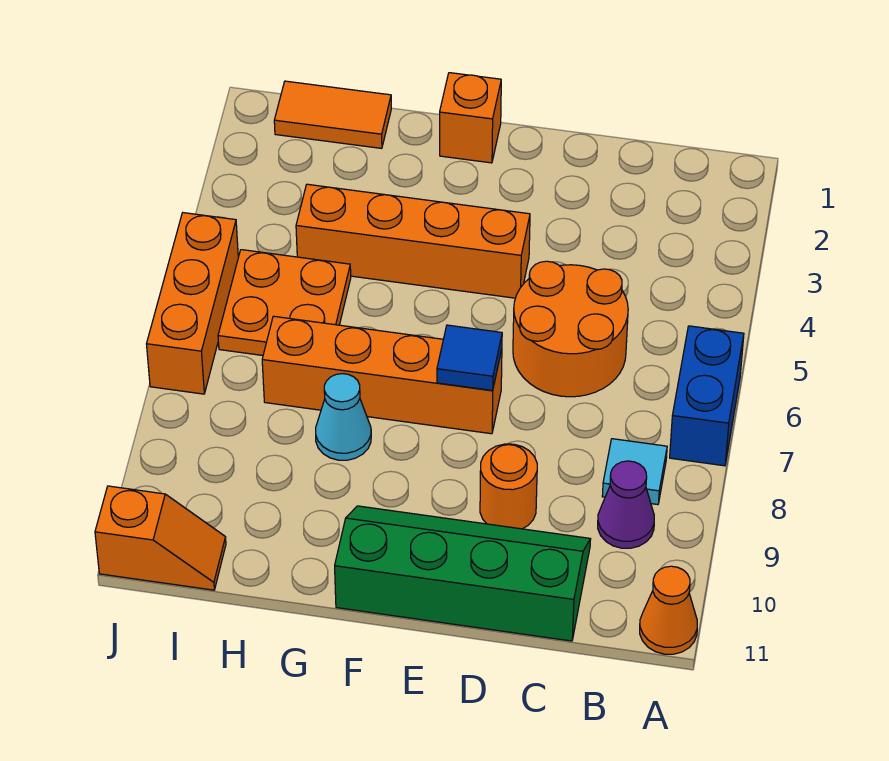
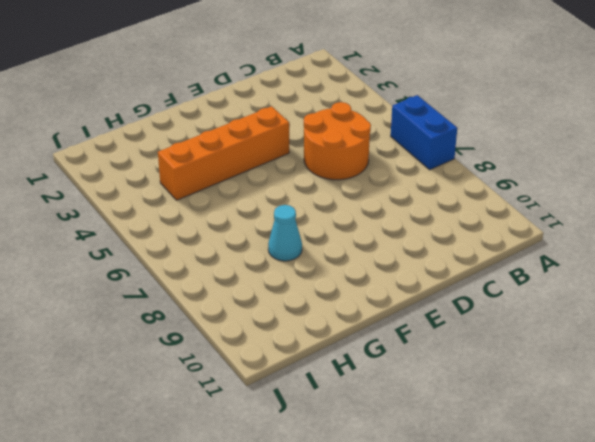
none -> orange cone A11 level 1
none -> cyan tile B8 level 1
none -> purple cone B9 level 1

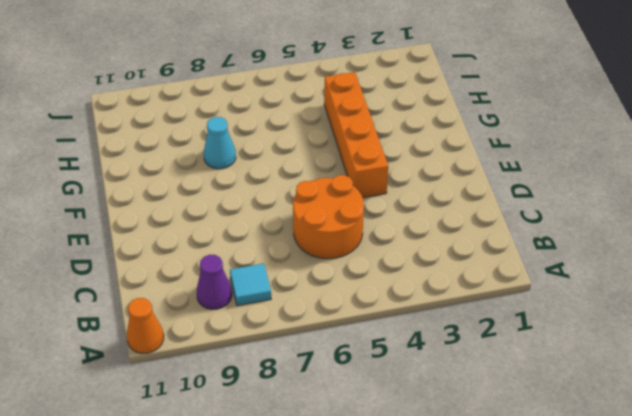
none -> blue brick A6:A7 level 1
none -> green slope C10:F11 level 1 top 11
none -> orange round brick D9 level 1

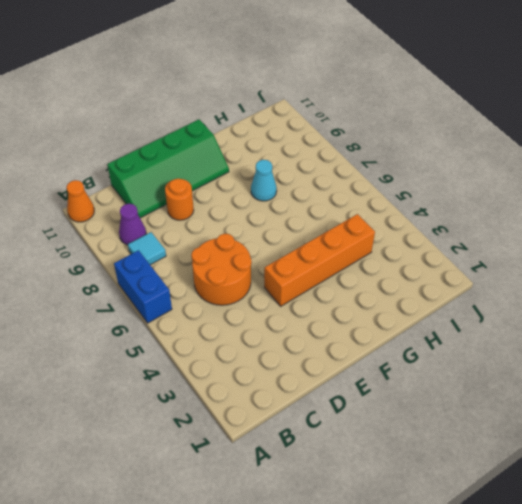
none -> orange brick E7:H7 level 1
none -> orange brick F1 level 1
none -> orange tile H1:I1 level 1

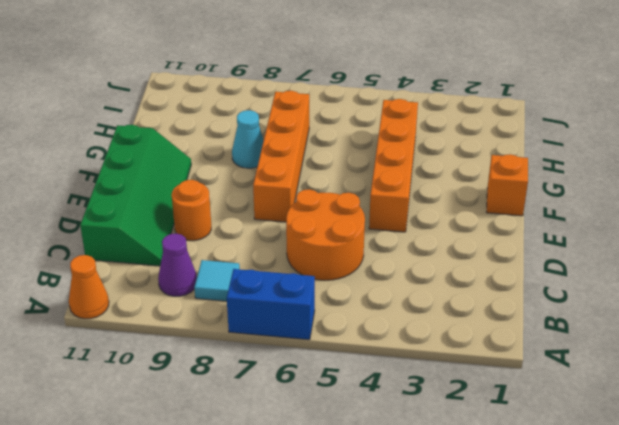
none -> orange tile H1:I1 level 1
none -> orange plate H5:I6 level 1
none -> orange slope I11:J11 level 1 top J

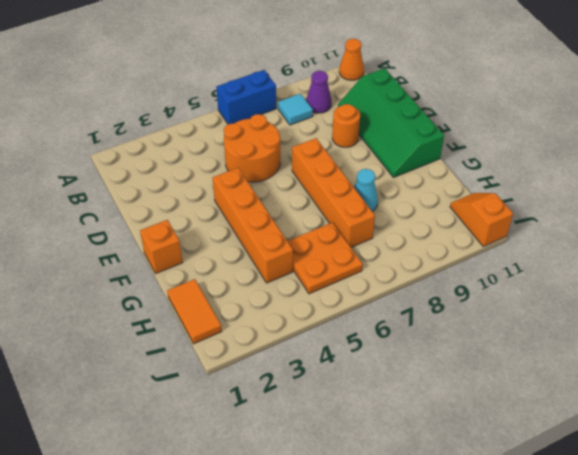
none -> orange brick J5:J7 level 1
none -> blue tile E7 level 2

